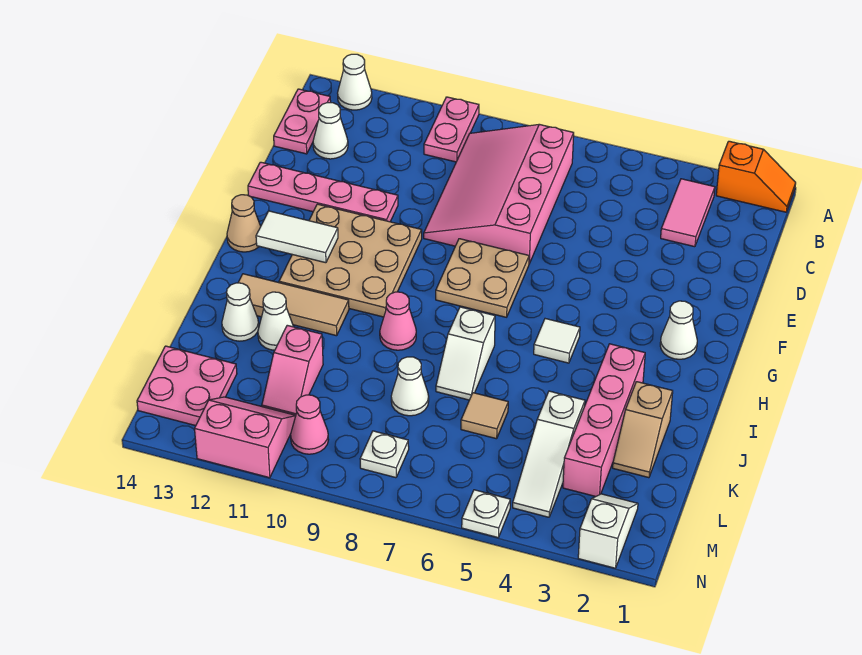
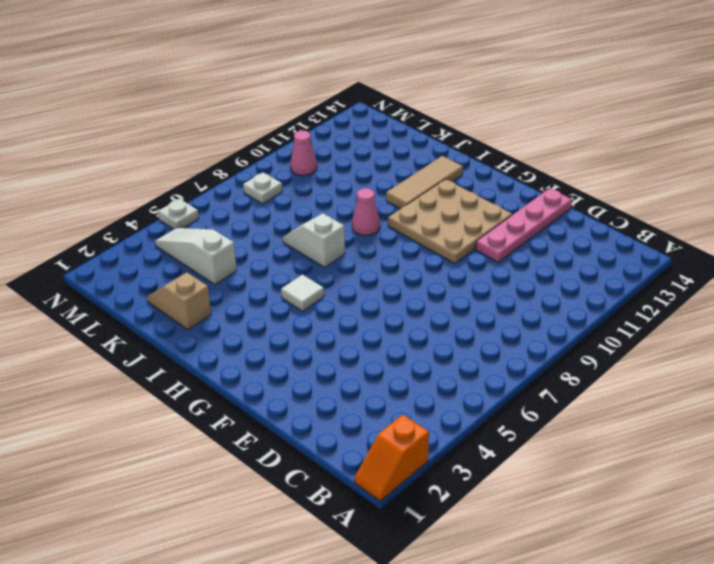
none -> pink plate A10:B10 level 1
none -> white cone A13 level 1
none -> pink tile B3:C3 level 1
none -> pink slope B7:E9 level 1 top 7

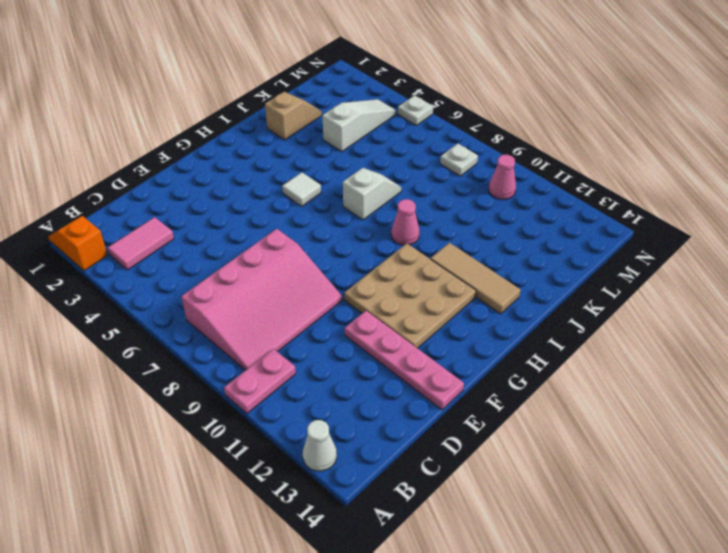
none -> pink plate B14:C14 level 1
none -> white cone C13 level 1
none -> tan plate F7:G8 level 1
none -> white cone G2 level 1

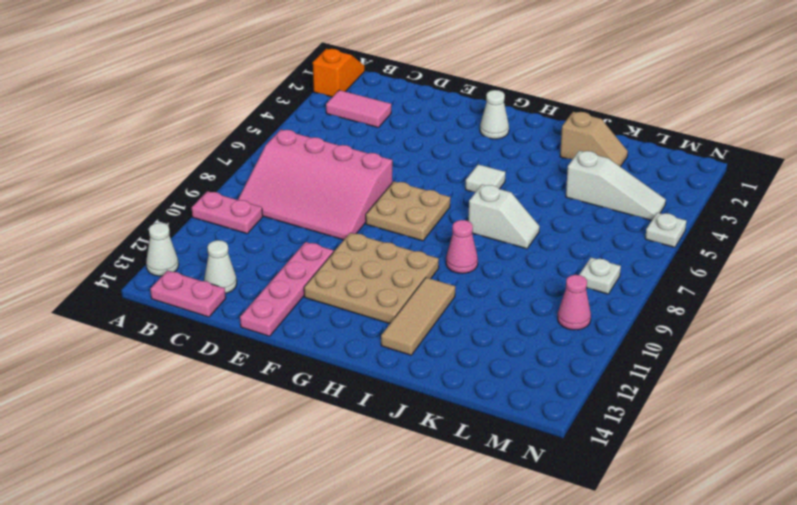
none -> tan cone G14 level 1
none -> pink brick I3:L3 level 1
none -> white cone J12 level 1
none -> white cone J13 level 1

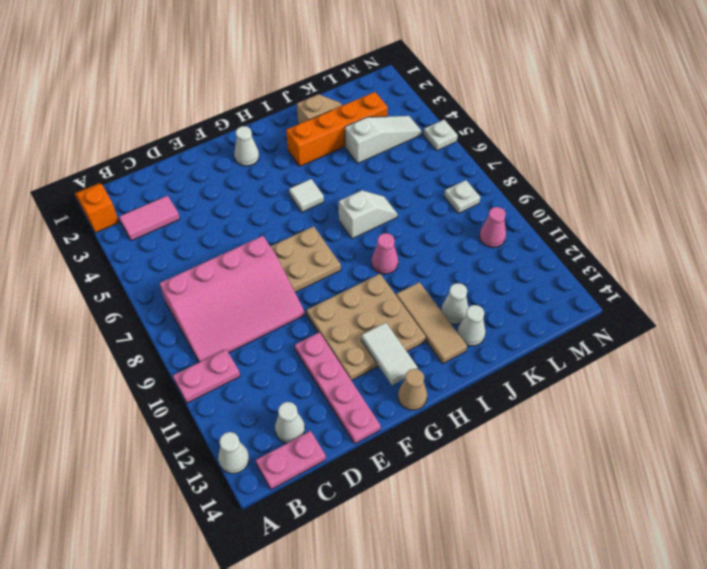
orange brick I3:L3 level 1 -> pink brick I3:L3 level 1
none -> tan tile K6 level 1
none -> white cone K8 level 1
none -> pink slope K11:L11 level 1 top K
none -> pink plate L13:M14 level 1

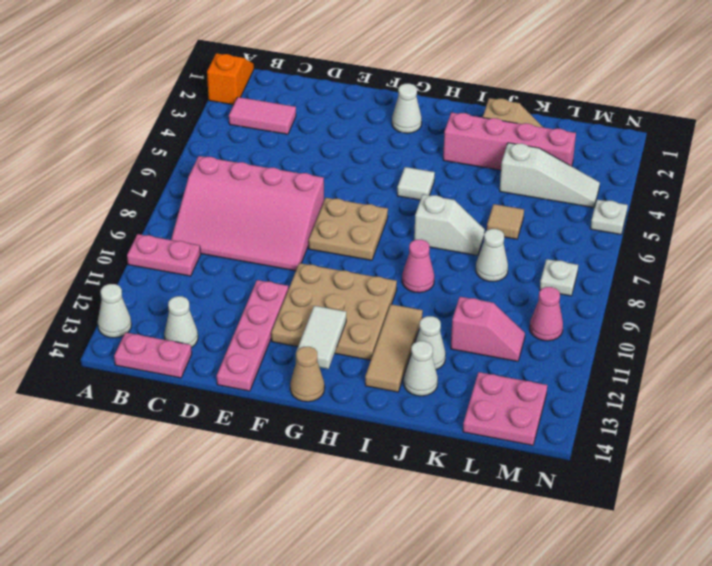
none -> white slope M2:N2 level 1 top N
none -> pink slope M11:N12 level 1 top N

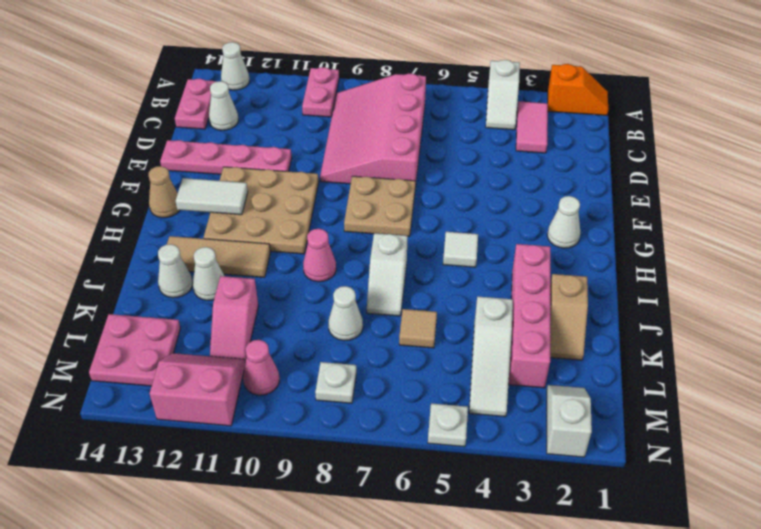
white slope A4:B4 level 1 top A -> none

